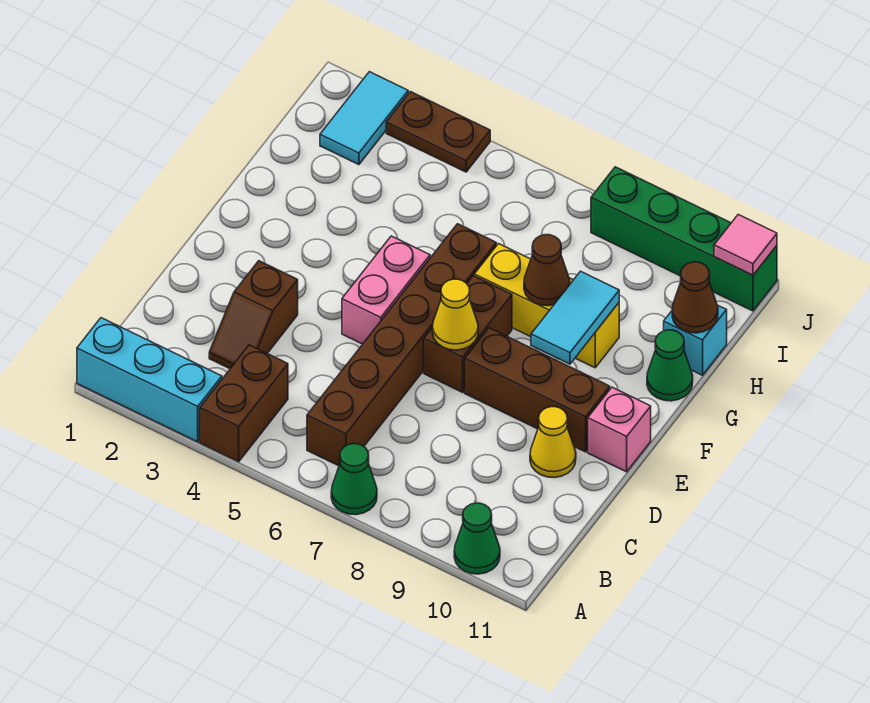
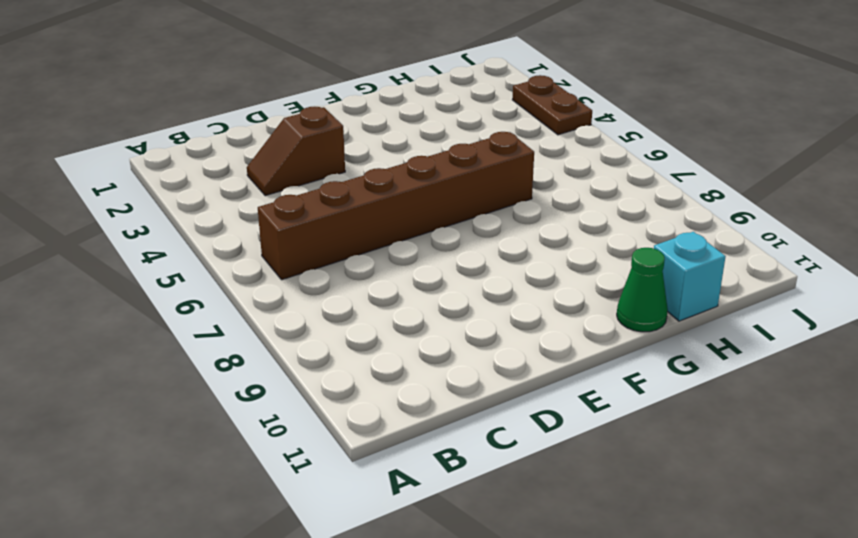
none -> cyan brick A1:A3 level 1
none -> brown brick A4:B4 level 1
none -> green cone A7 level 1

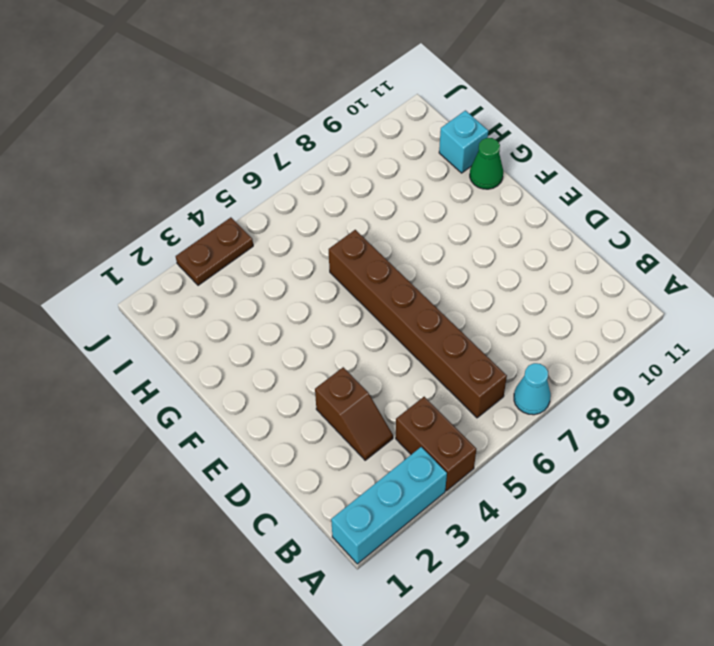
cyan cone A7 level 1 -> green cone A7 level 1
none -> green cone A10 level 1
none -> yellow cone D10 level 1
none -> pink brick E5:F5 level 1

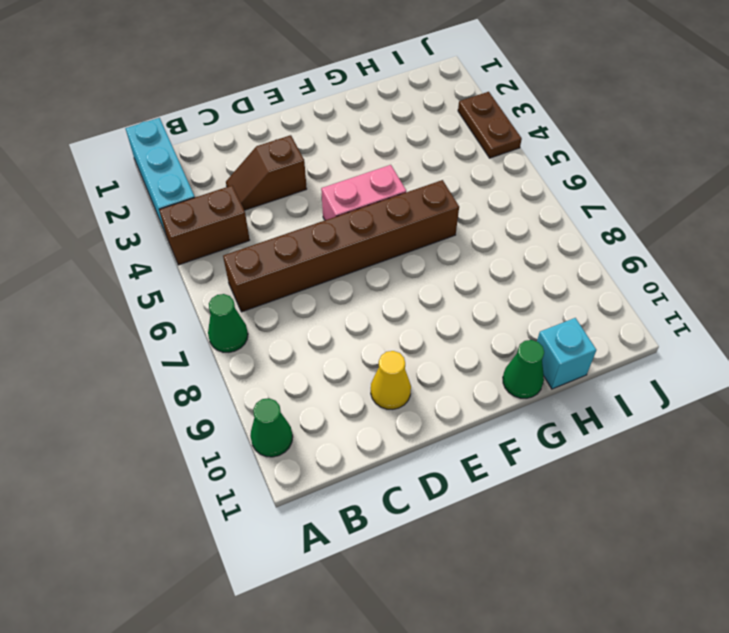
none -> brown brick E7:F7 level 1
none -> brown brick E8:E10 level 1
none -> pink brick E11 level 1

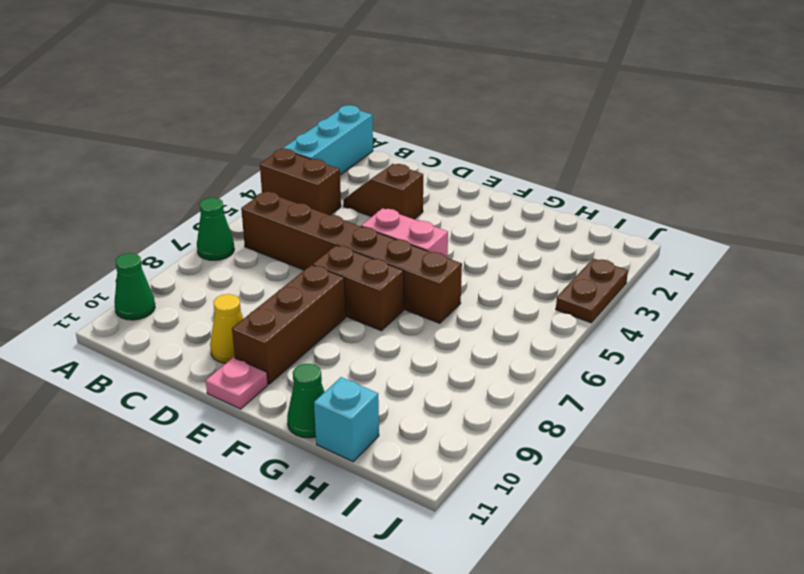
pink plate E11 level 1 -> pink brick E11 level 1
none -> yellow brick G7:G9 level 1
none -> cyan tile I2:J2 level 1
none -> green brick J8:J11 level 1

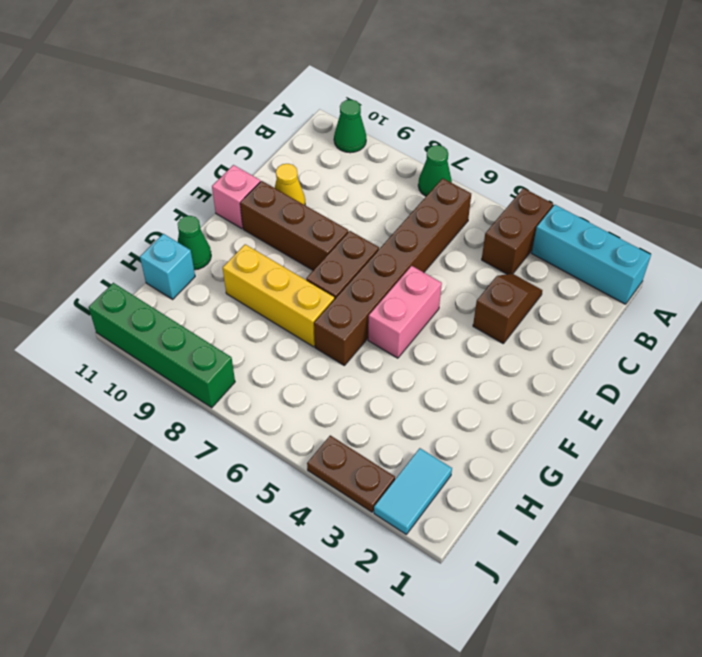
none -> yellow cone E7 level 2
none -> cyan tile F9:G9 level 2
none -> brown cone G8 level 2

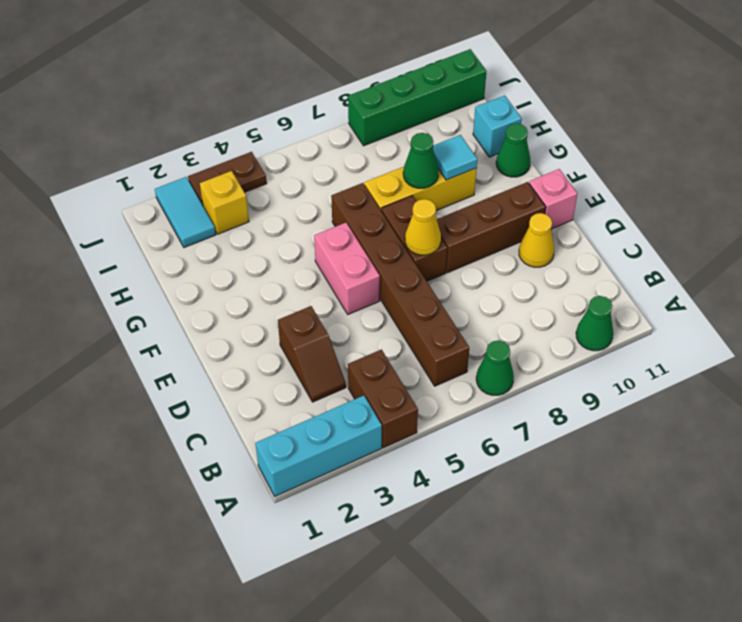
green cone G8 level 2 -> brown cone G8 level 2
cyan tile G9 level 2 -> cyan tile F9:G9 level 2
yellow brick I3 level 1 -> none
none -> brown cone H11 level 2
none -> pink tile J11 level 2

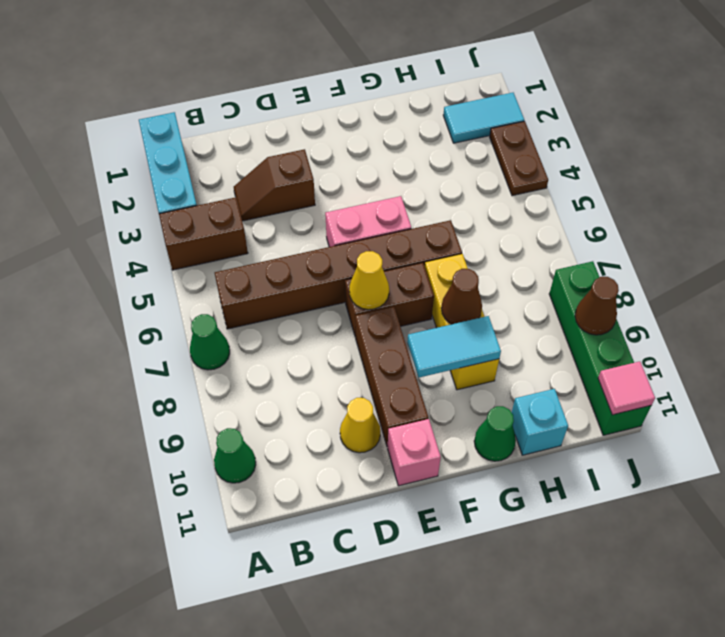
brown cone J9 level 2 -> brown cone H11 level 2

